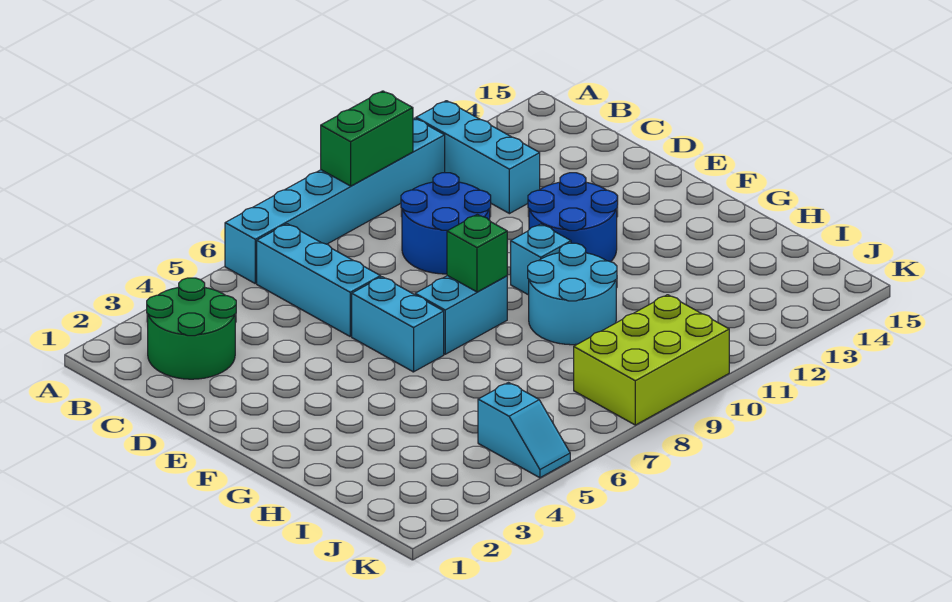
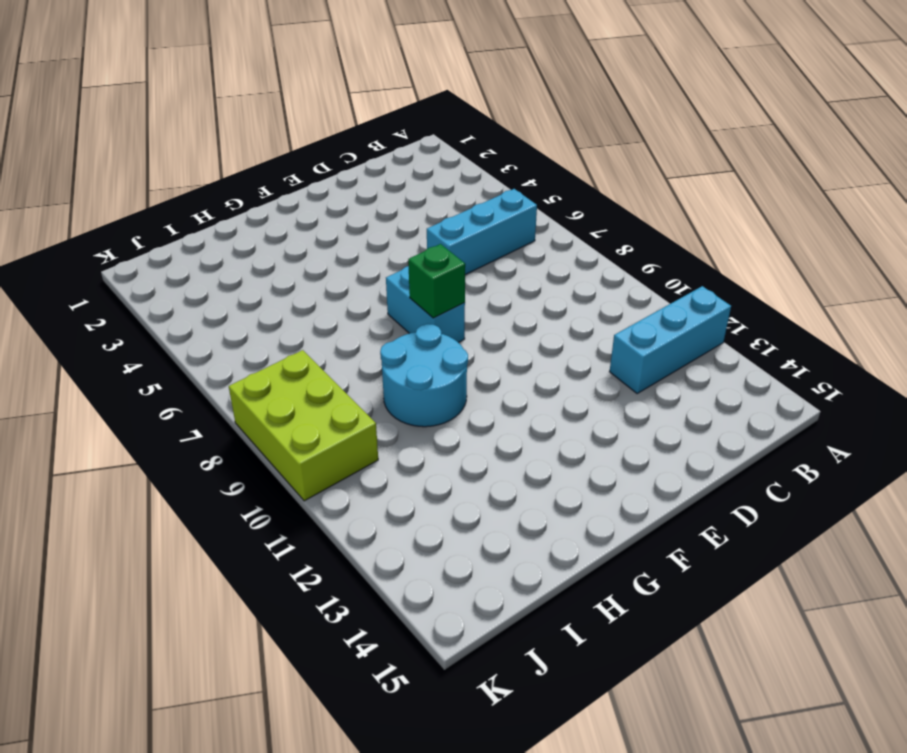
none -> cyan brick A6:A11 level 1
none -> green round brick B2:C3 level 1
none -> blue round brick C9:D10 level 1

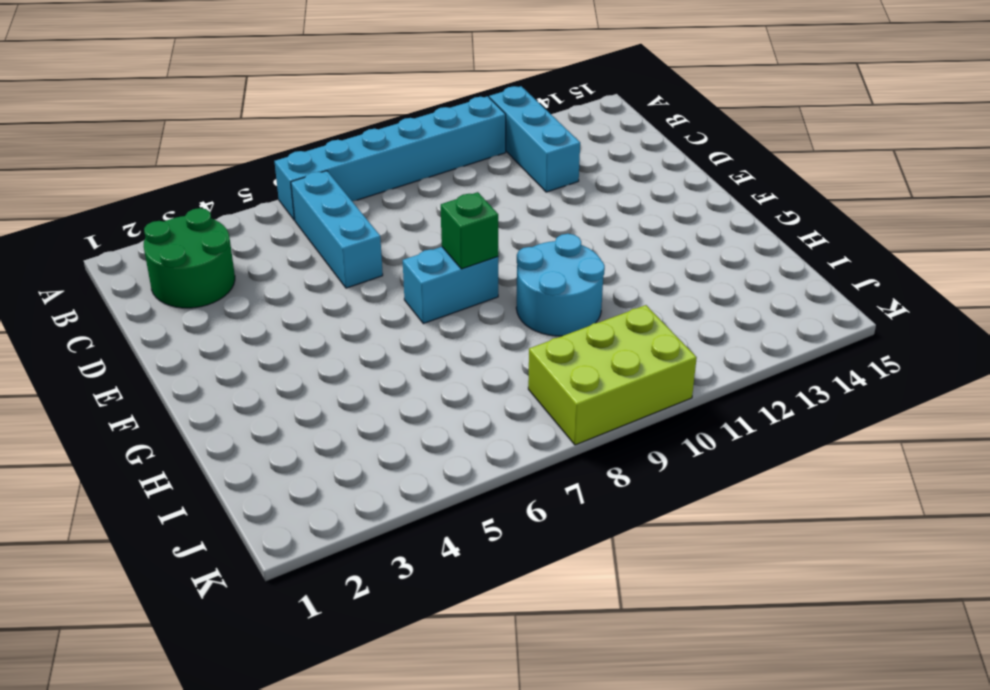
none -> blue round brick C9:D10 level 1
none -> cyan brick E6:F6 level 1
none -> blue round brick E11:F12 level 1

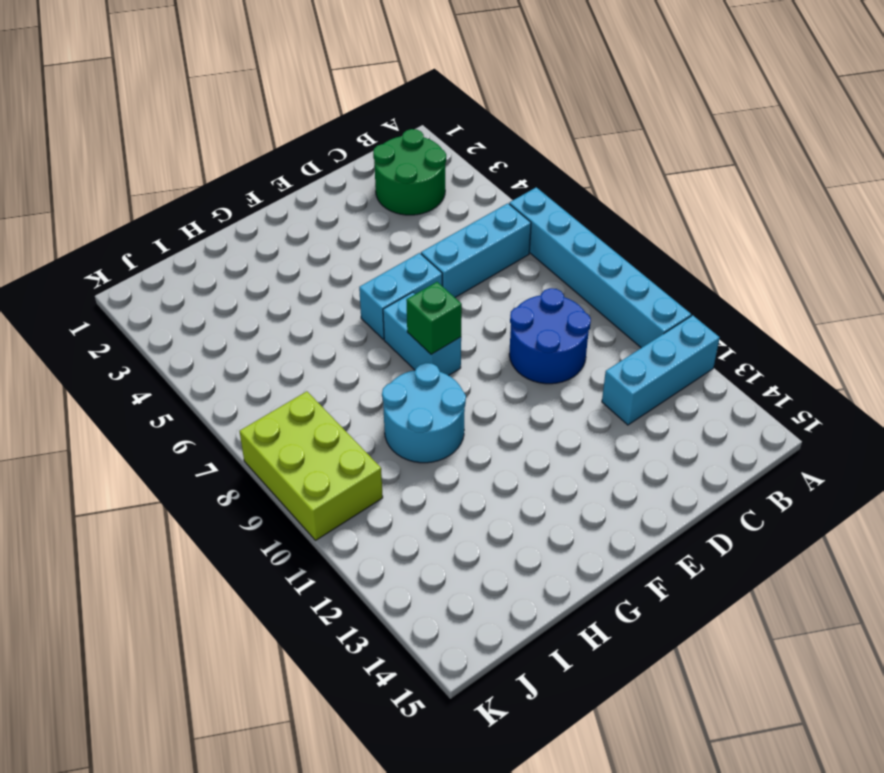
none -> blue round brick E11:F12 level 1
none -> cyan brick F10 level 1
none -> cyan slope J5:K5 level 1 top J

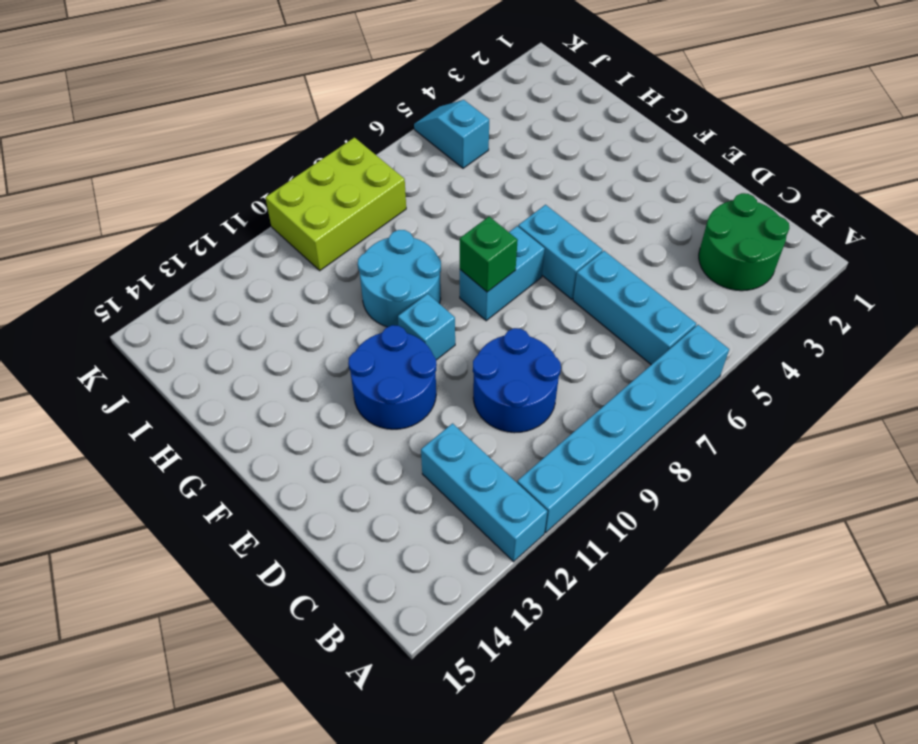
none -> green brick A9:A10 level 2

